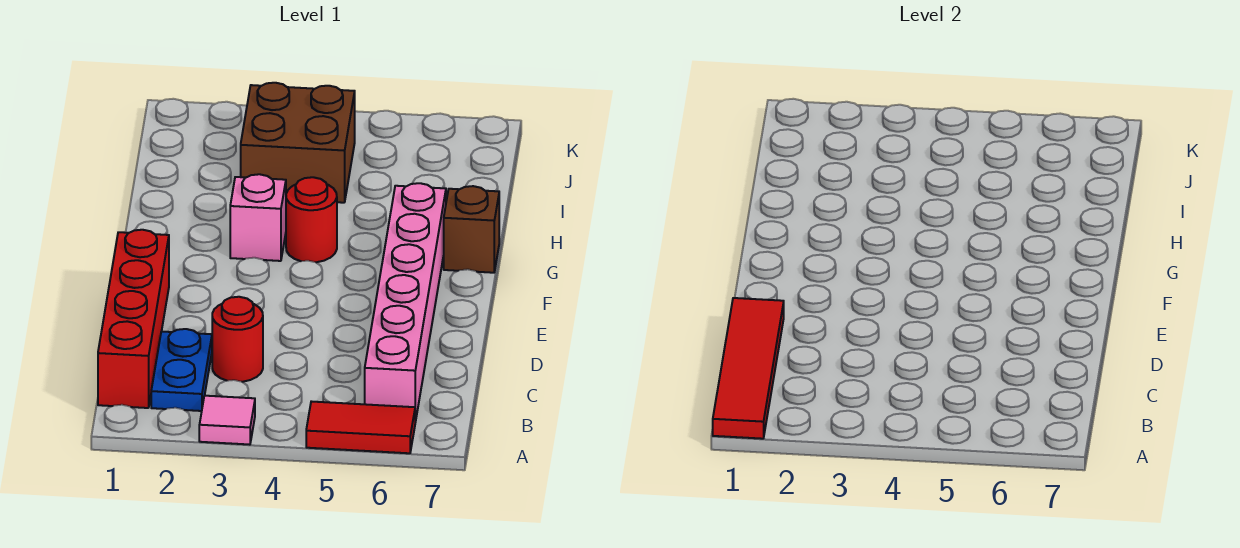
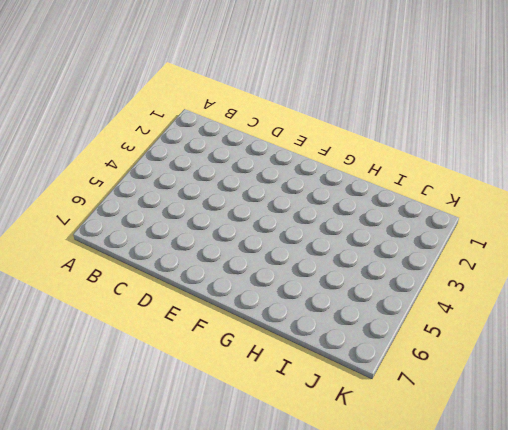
none -> pink tile A3 level 1
none -> red tile A5:A6 level 1

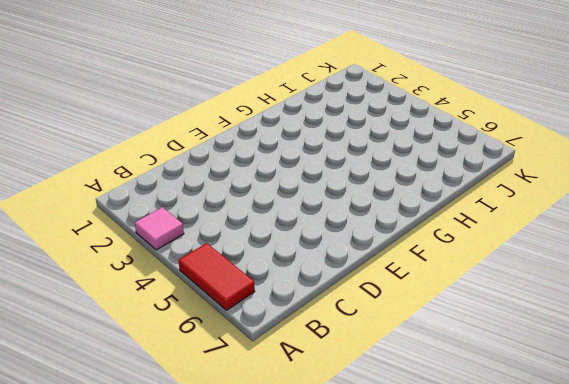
none -> red brick B1:E1 level 1
none -> blue plate B2:C2 level 1

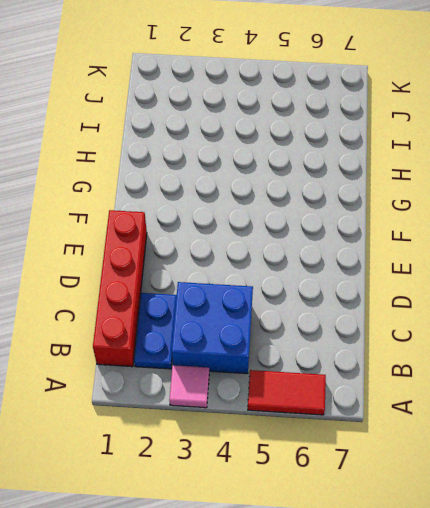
blue brick B3:C4 level 1 -> red round brick C3 level 1
none -> pink brick B6:G6 level 1
none -> pink brick G3 level 1

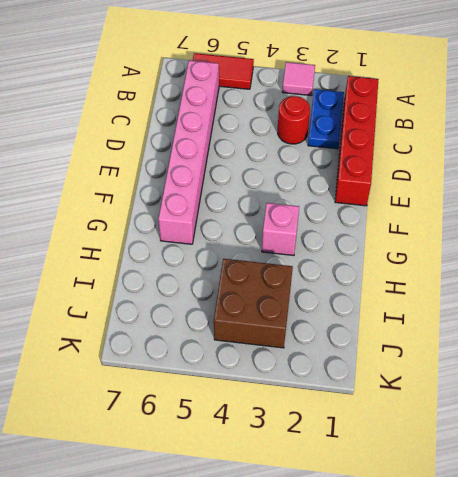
none -> red round brick G4 level 1
none -> brown brick G7 level 1

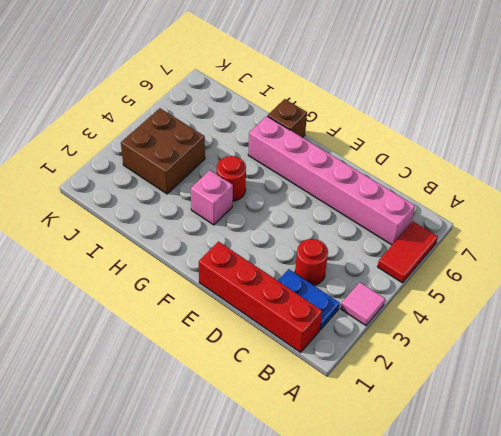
none -> red tile A1:D1 level 2

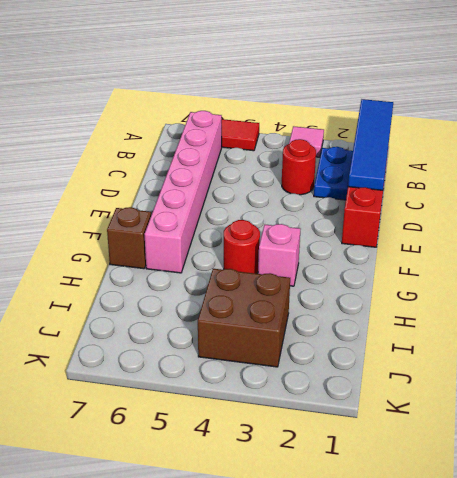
blue tile A1:D1 level 2 -> red tile A1:D1 level 2

